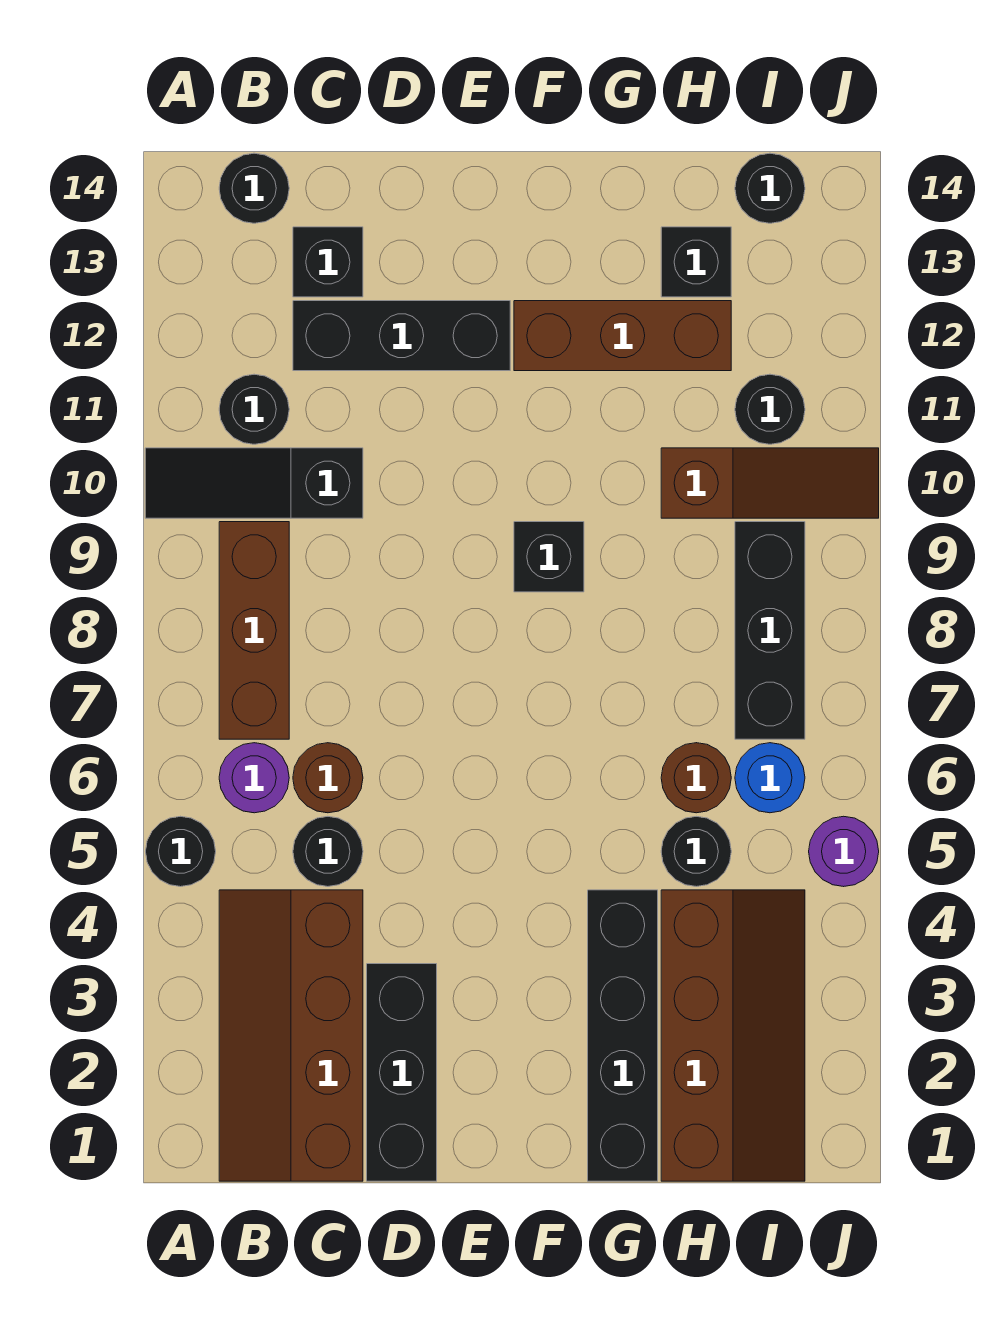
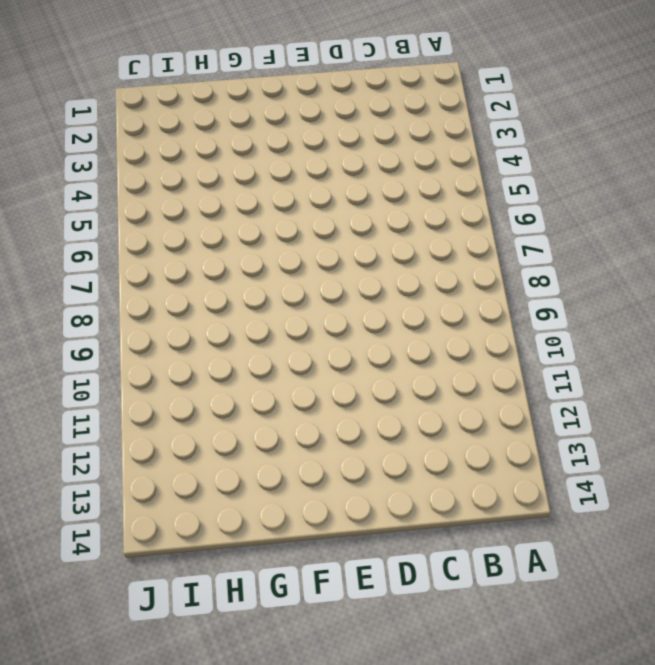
none -> black round brick A5 level 1
none -> black slope A10:C10 level 1 top C
none -> brown slope B1:C4 level 1 top C

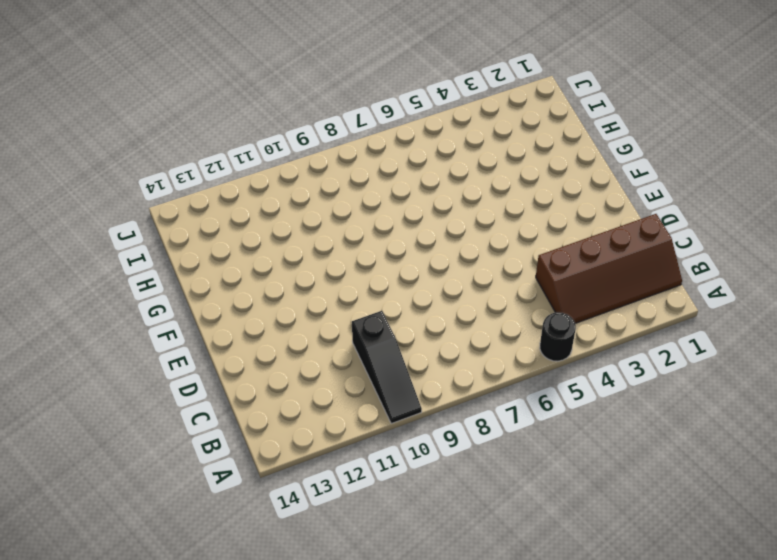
none -> purple round brick B6 level 1
none -> brown brick B7:B9 level 1
none -> black round brick B11 level 1

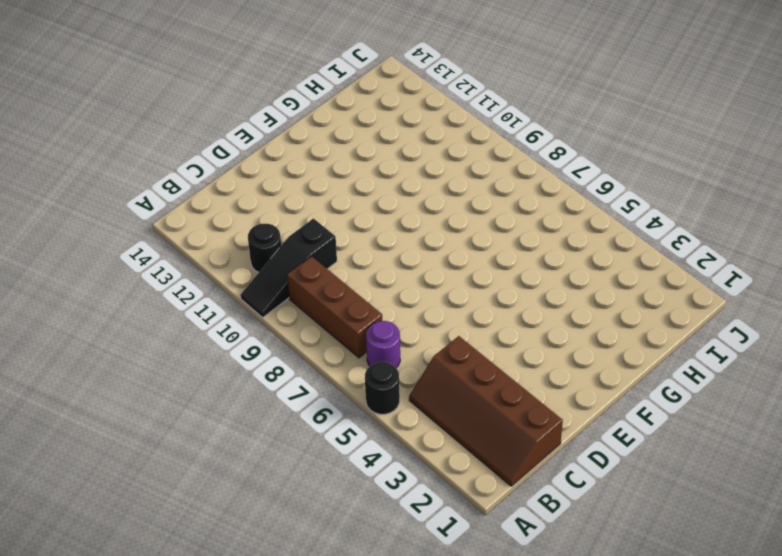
none -> black round brick B14 level 1
none -> black round brick C5 level 1
none -> brown round brick C6 level 1

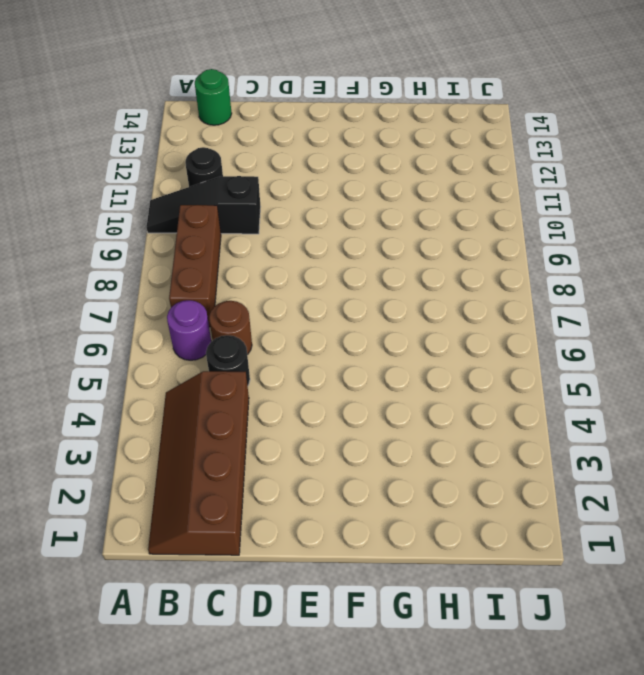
green round brick B14 level 1 -> black round brick B14 level 1
none -> black round brick A5 level 1
none -> black brick C12:E12 level 1
none -> black brick C13 level 1

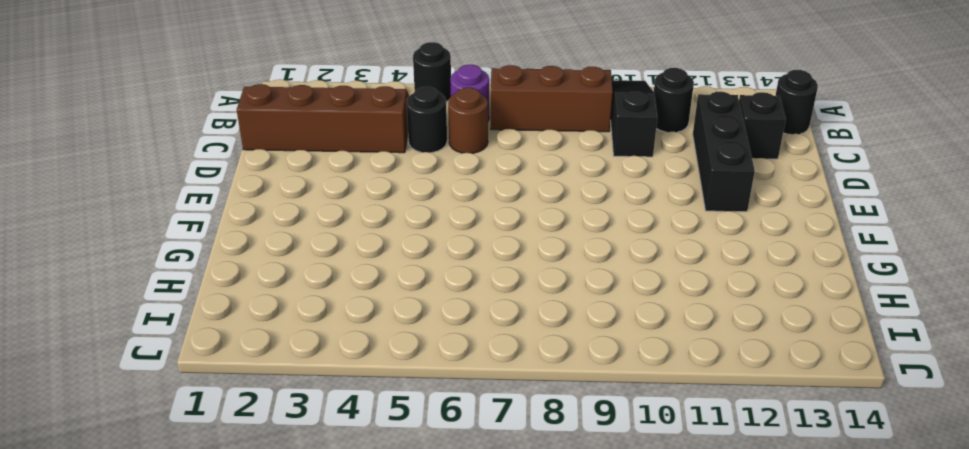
none -> black brick D1:D3 level 1
none -> black brick F9 level 1
none -> brown brick F12:H12 level 1

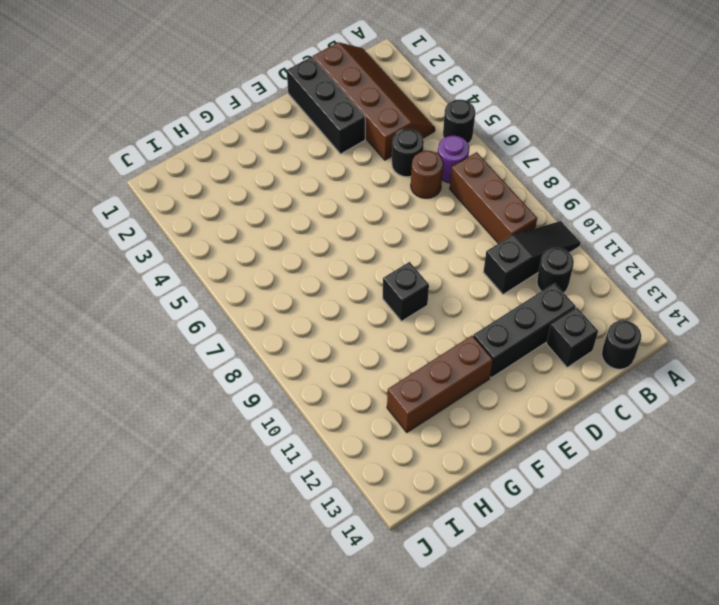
none -> black brick G1:G4 level 1
none -> brown slope H1:I4 level 1 top H
none -> black round brick H5 level 1

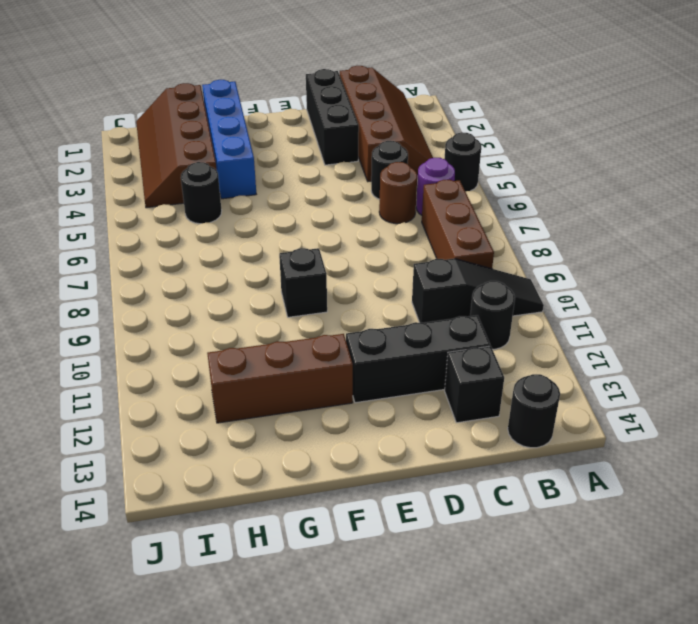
blue brick G1:G4 level 1 -> black brick G1:G4 level 1
none -> brown round brick H6 level 1
none -> brown slope H10:J10 level 1 top H
none -> black brick H13 level 1

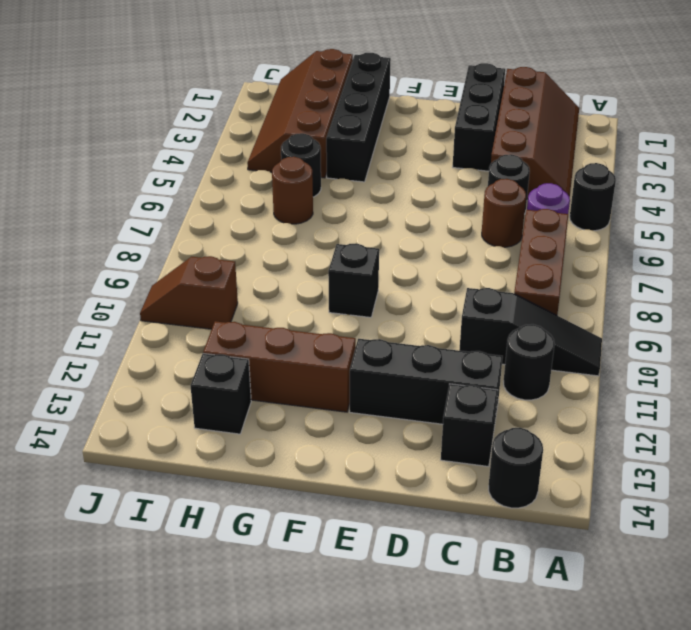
brown slope I10:J10 level 1 top I -> brown slope H10:J10 level 1 top H
none -> blue round brick I6 level 1
none -> black brick I7:I9 level 1
none -> black round brick I11 level 1

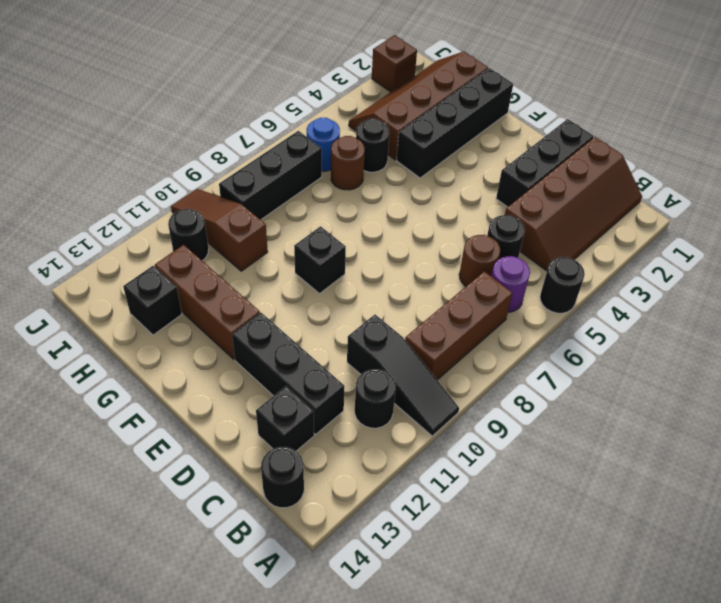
brown brick J2 level 1 -> none
none -> black round brick I14 level 1
none -> purple round brick J5 level 1

